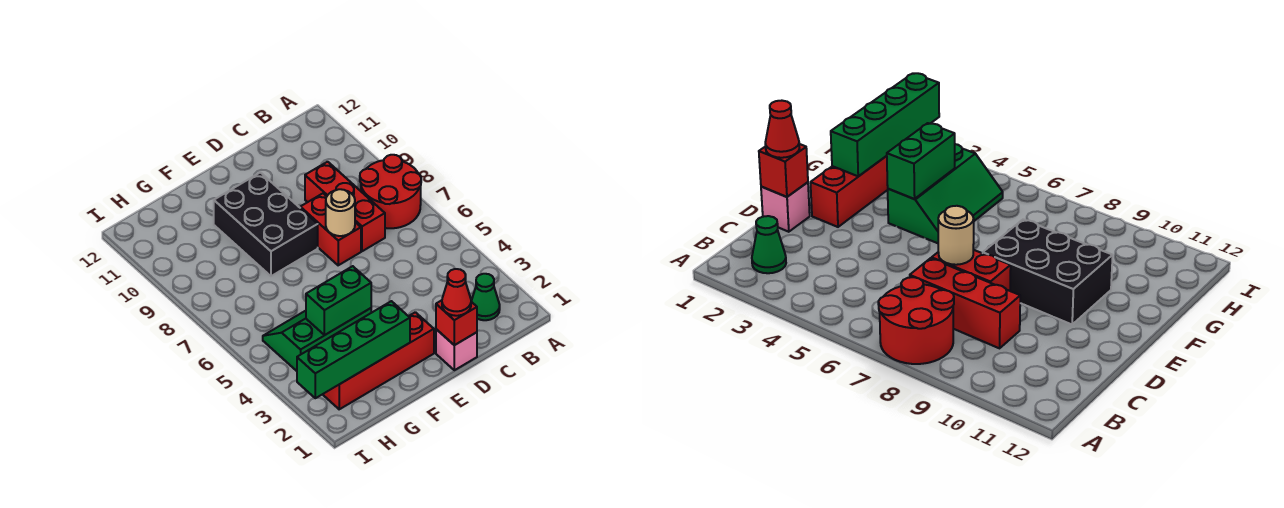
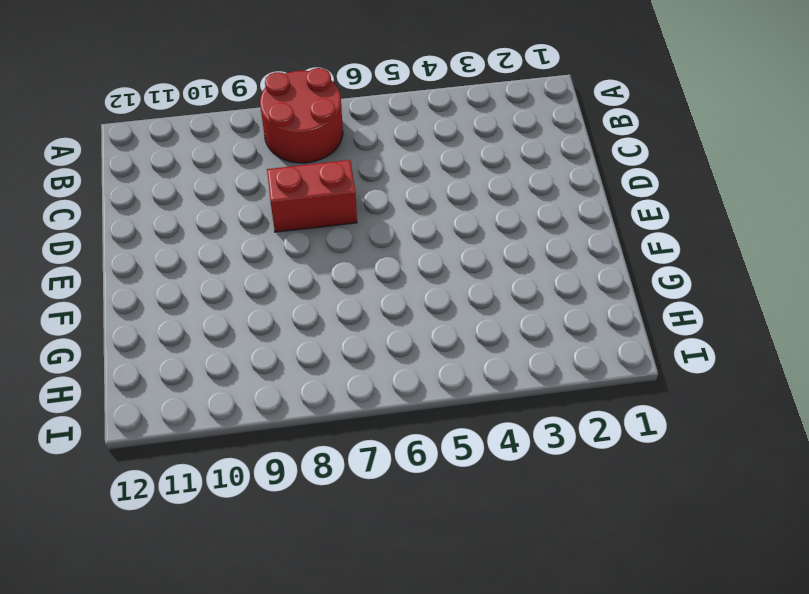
none -> green cone B2 level 1
none -> red brick C7:C9 level 1
none -> pink brick D1 level 1

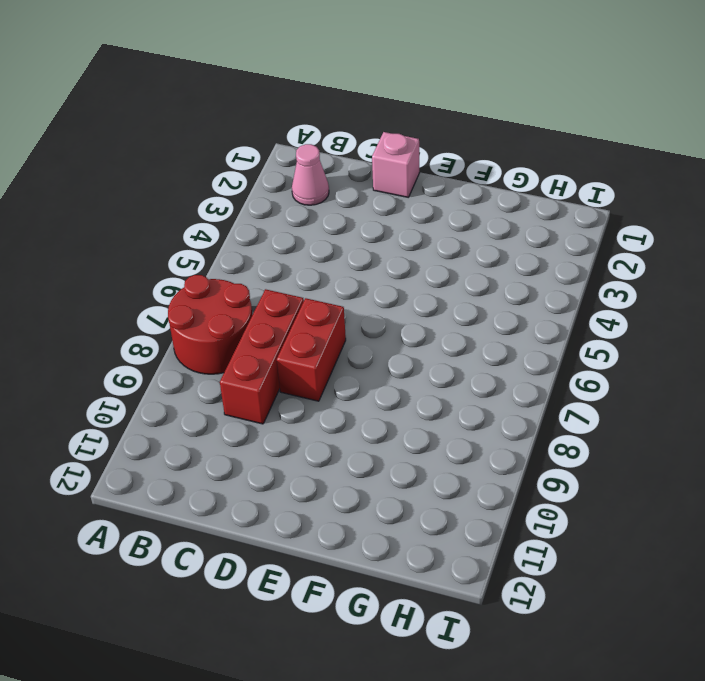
pink cone B2 level 1 -> green cone B2 level 1
none -> red brick E2:H2 level 1
none -> black brick E8:F10 level 1
none -> green slope F4:H5 level 1 top 4

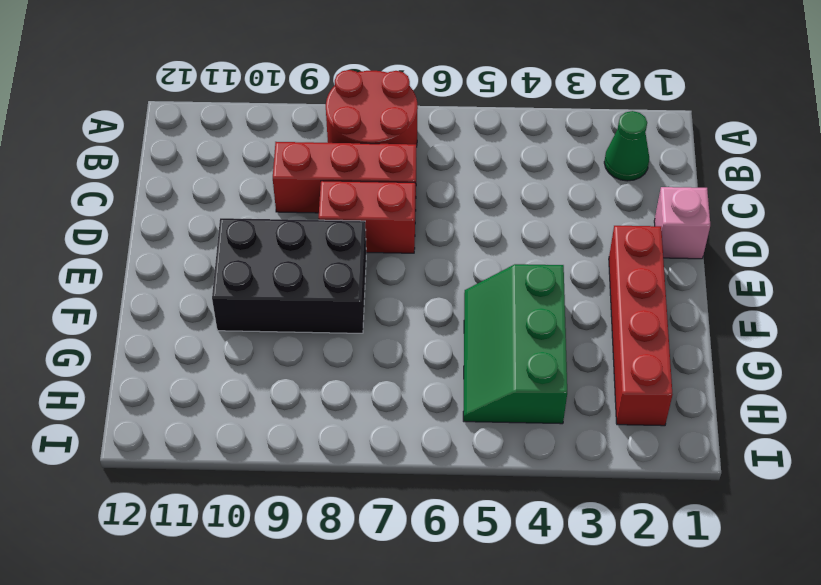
none -> red brick D1 level 2
none -> tan round brick D7 level 2
none -> green brick F2:I2 level 2

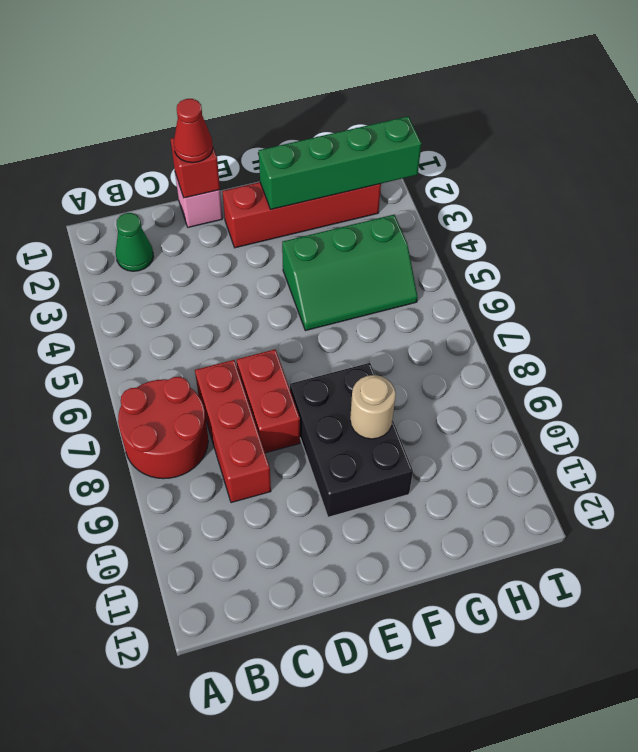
tan round brick F9 level 2 -> tan round brick D7 level 2
none -> green brick F4:G4 level 2

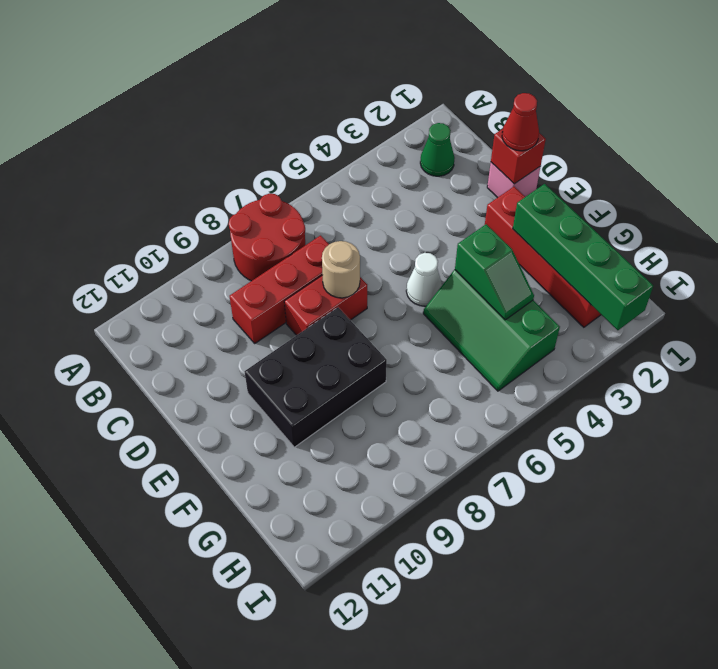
white cone E5 level 1 -> none
green slope F4:G4 level 2 top F -> green brick F4:G4 level 2

